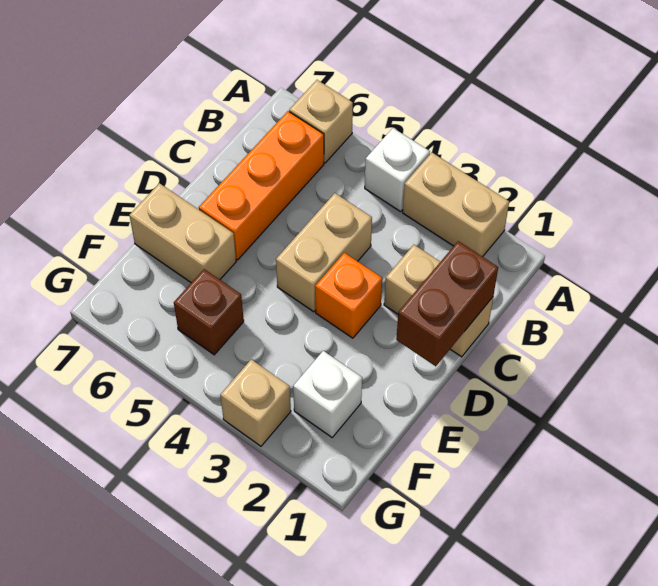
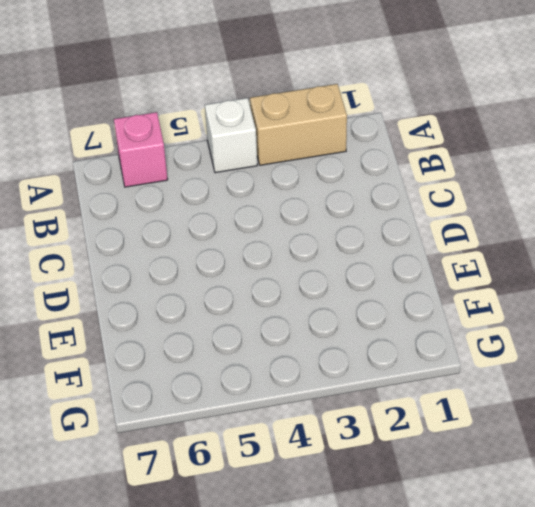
pink brick A6 level 1 -> tan brick A6 level 1
none -> orange brick B6:D6 level 1
none -> tan brick C1:C2 level 1
none -> tan brick C4:D4 level 1

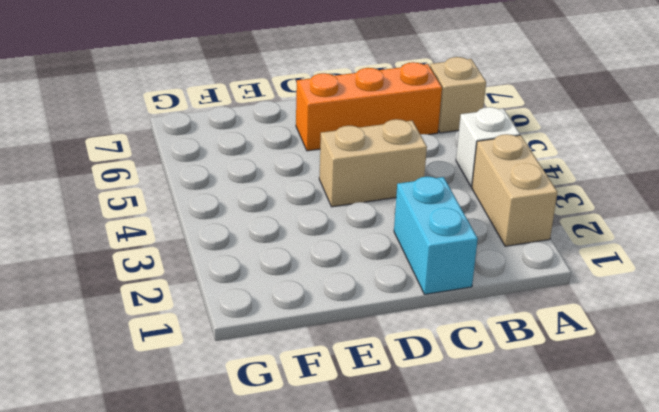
cyan brick C1:C2 level 1 -> tan brick C1:C2 level 1
none -> orange brick D3 level 1
none -> tan brick E6:E7 level 1
none -> white brick F2 level 1

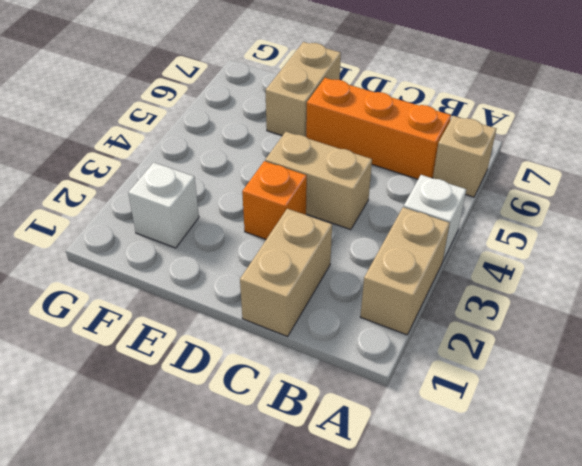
none -> brown brick F5 level 1
none -> tan brick G3 level 1
none -> brown brick C1:D1 level 2

